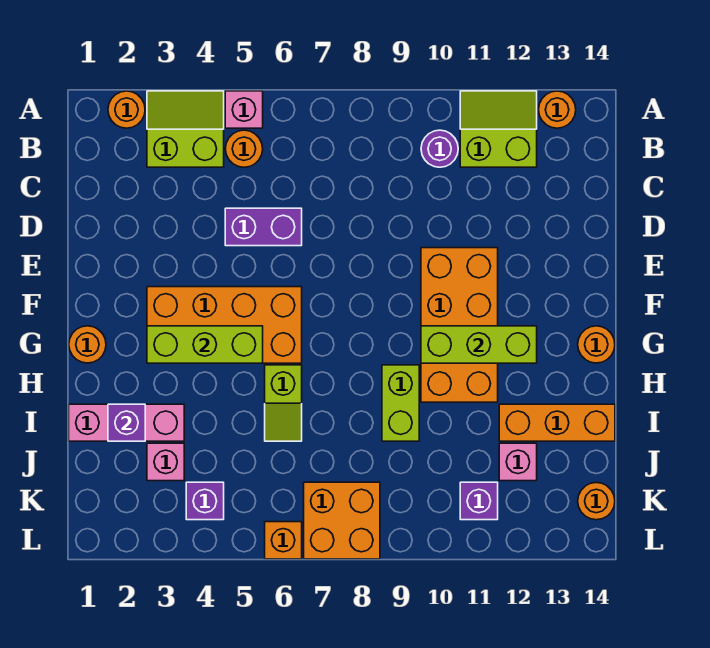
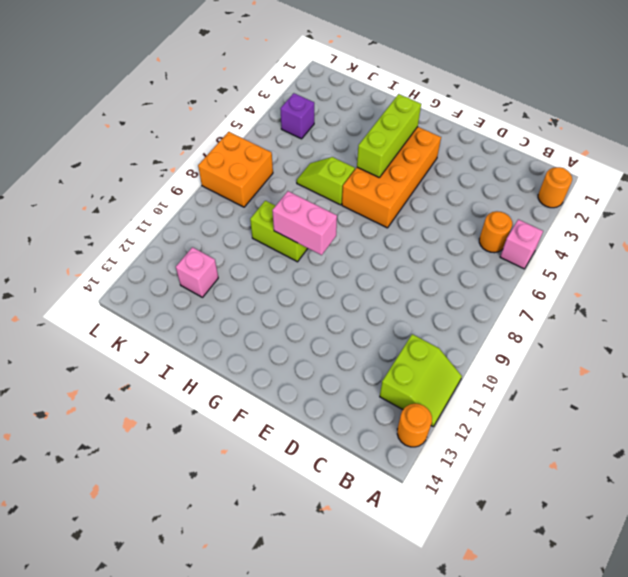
pink brick G9:H9 level 2 -> none
none -> lime slope A3:B4 level 1 top B
none -> purple round brick B10 level 1
none -> purple brick D5:D6 level 1

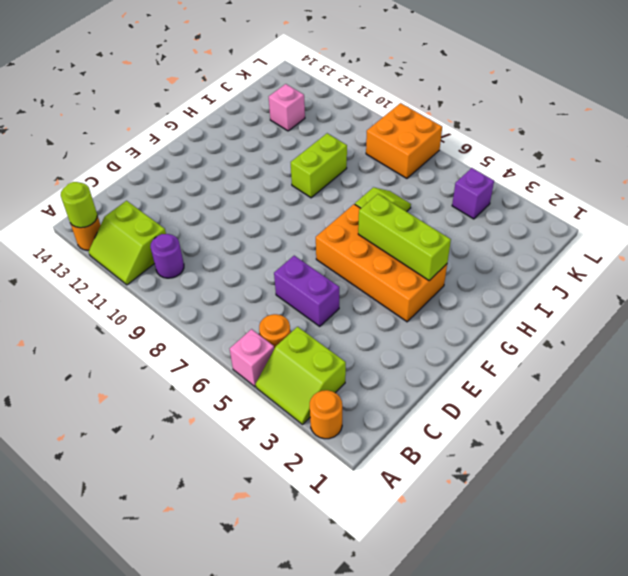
lime round brick A13 level 2 -> none
none -> orange brick E10:H11 level 1
none -> orange round brick G1 level 1
none -> orange round brick G14 level 1

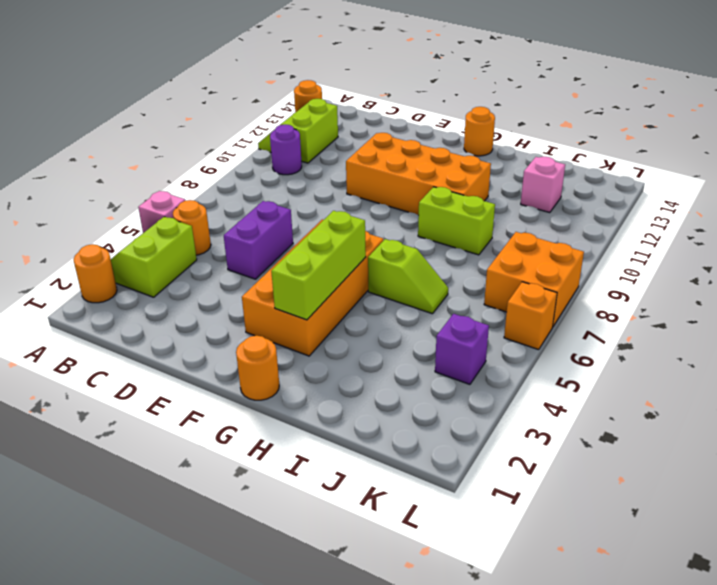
none -> pink brick I1:I3 level 1
none -> orange brick I12:I14 level 1
none -> pink brick J3 level 1

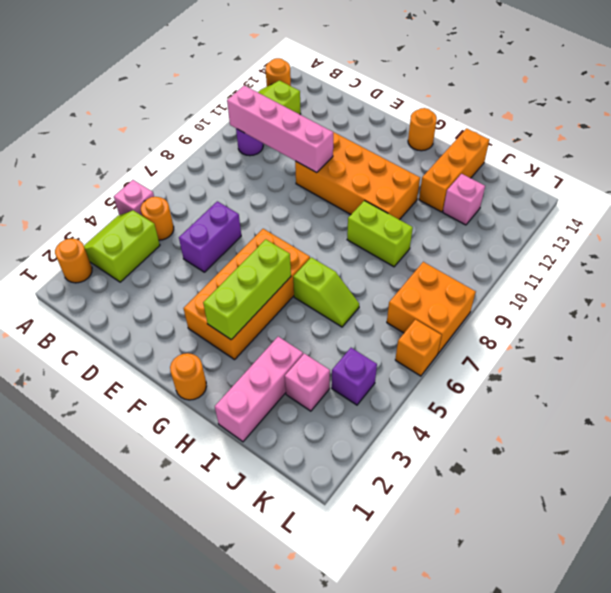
pink brick B10:E10 level 2 -> none
none -> purple brick K11 level 1
none -> orange round brick K14 level 1
none -> lime brick G10:G12 level 2

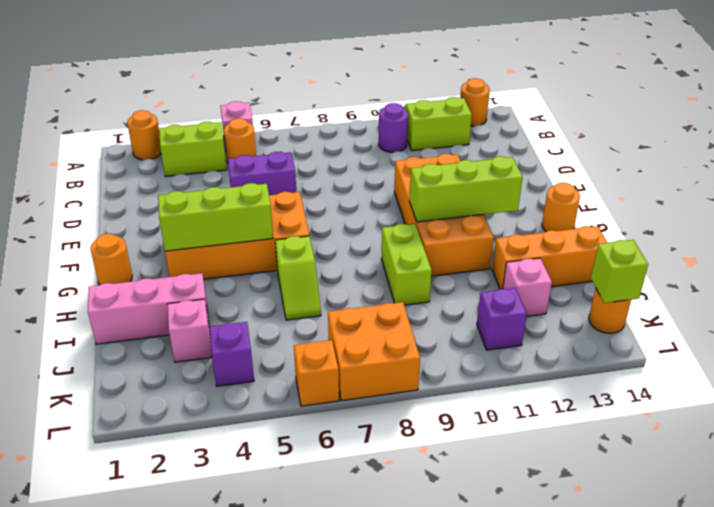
lime brick K14 level 2 -> none
none -> purple brick I2 level 2

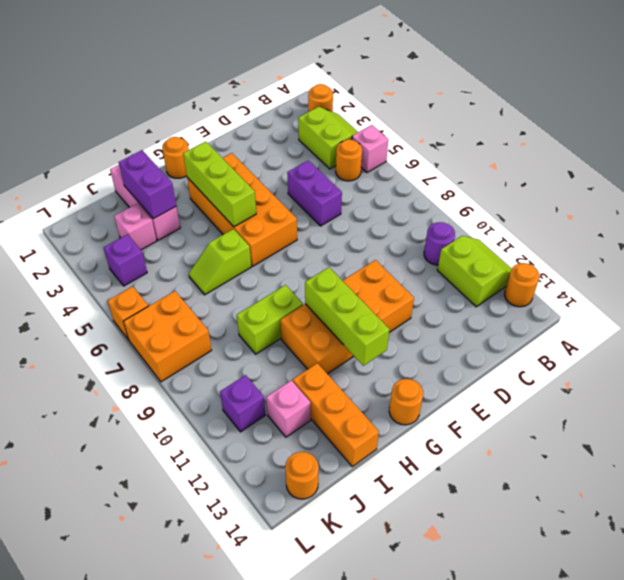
purple brick I2:I3 level 2 -> purple brick I2 level 2

